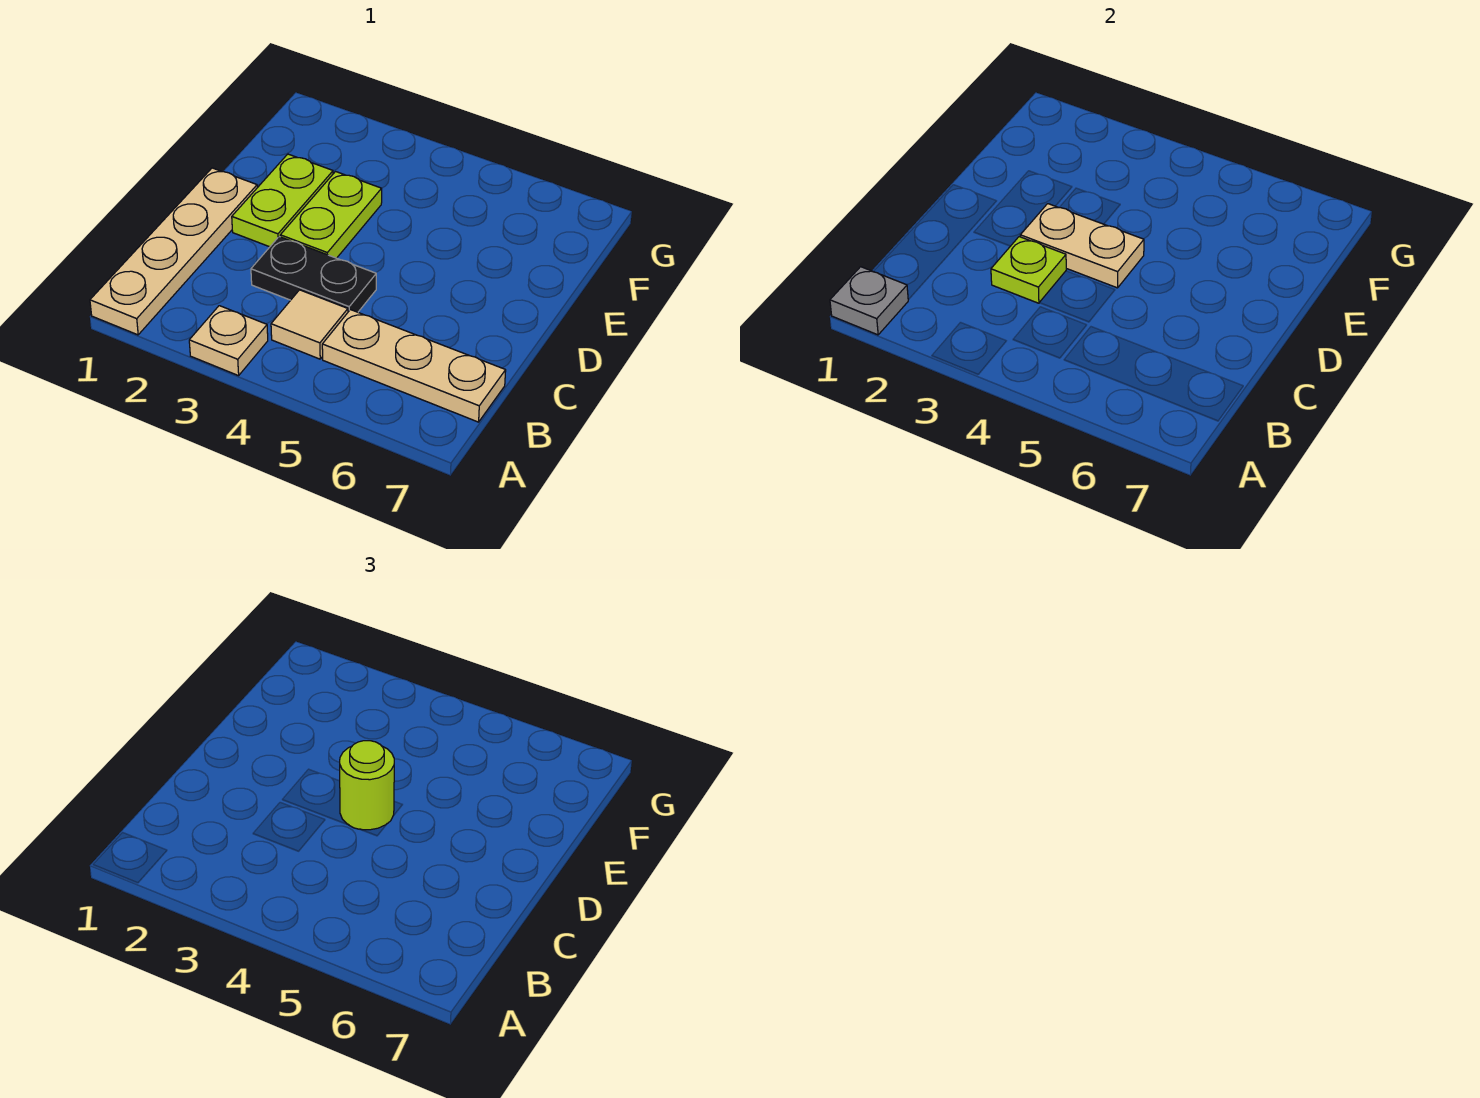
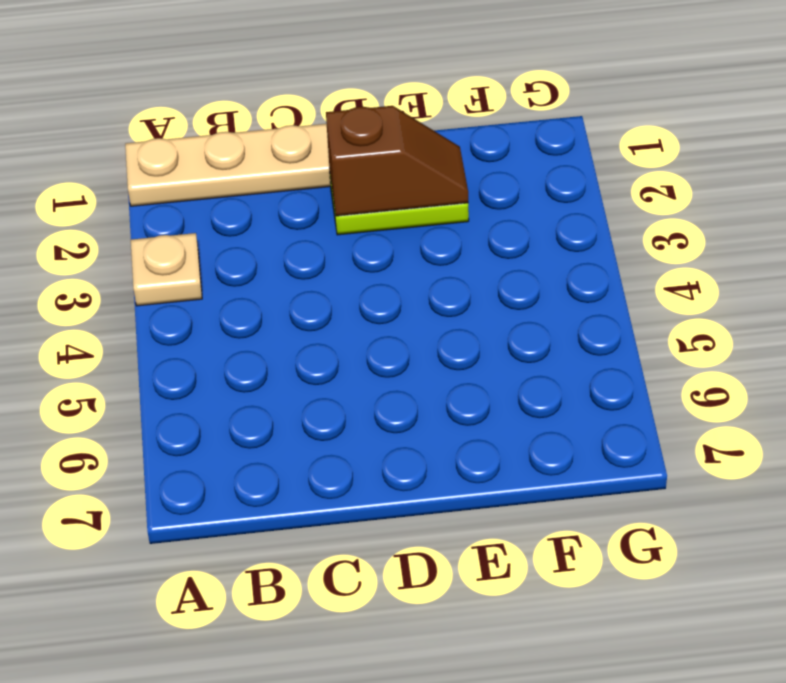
brown slope D2:E2 level 2 top D -> none
none -> tan tile B4 level 1
none -> tan plate B5:B7 level 1

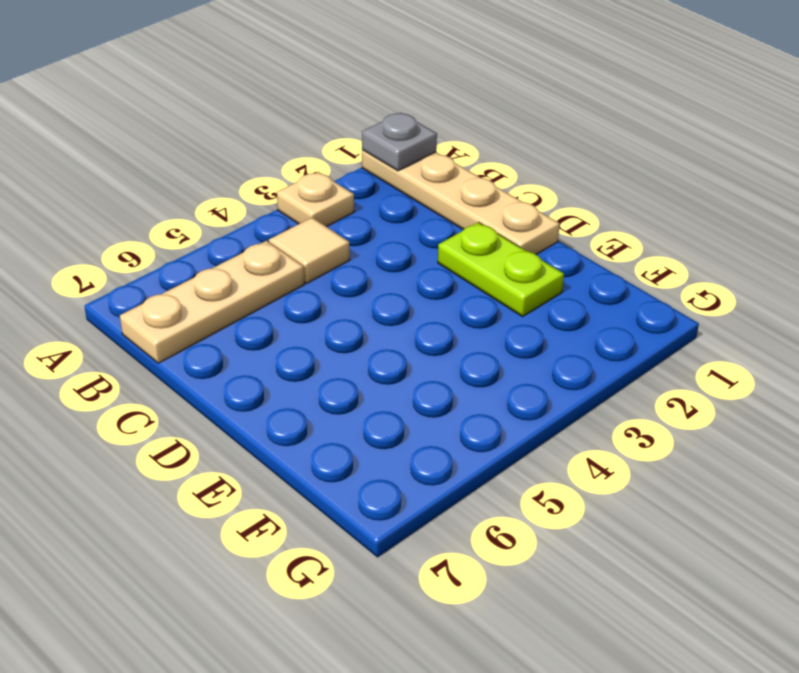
none -> black plate C3:C4 level 1
none -> lime plate D3:E3 level 1

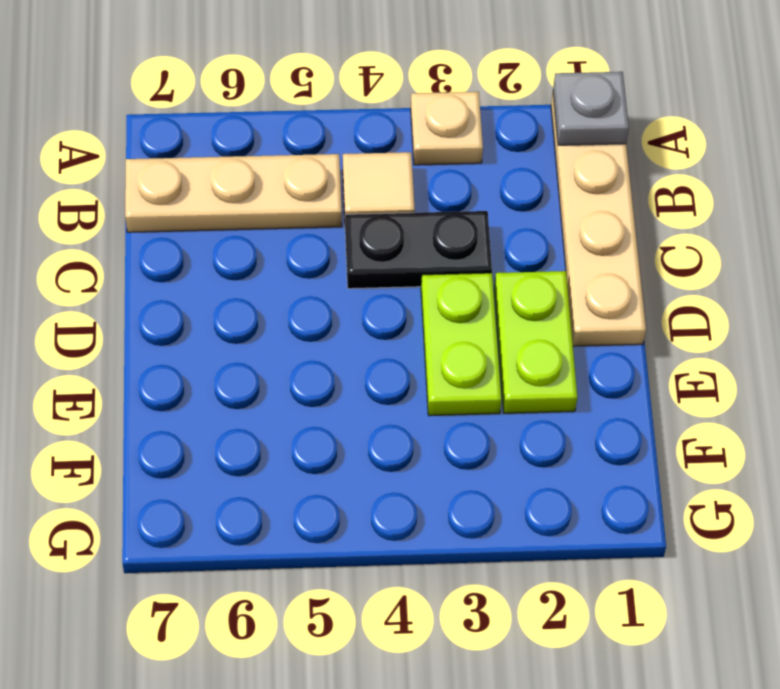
none -> lime plate C3 level 2
none -> tan plate D3:D4 level 2

